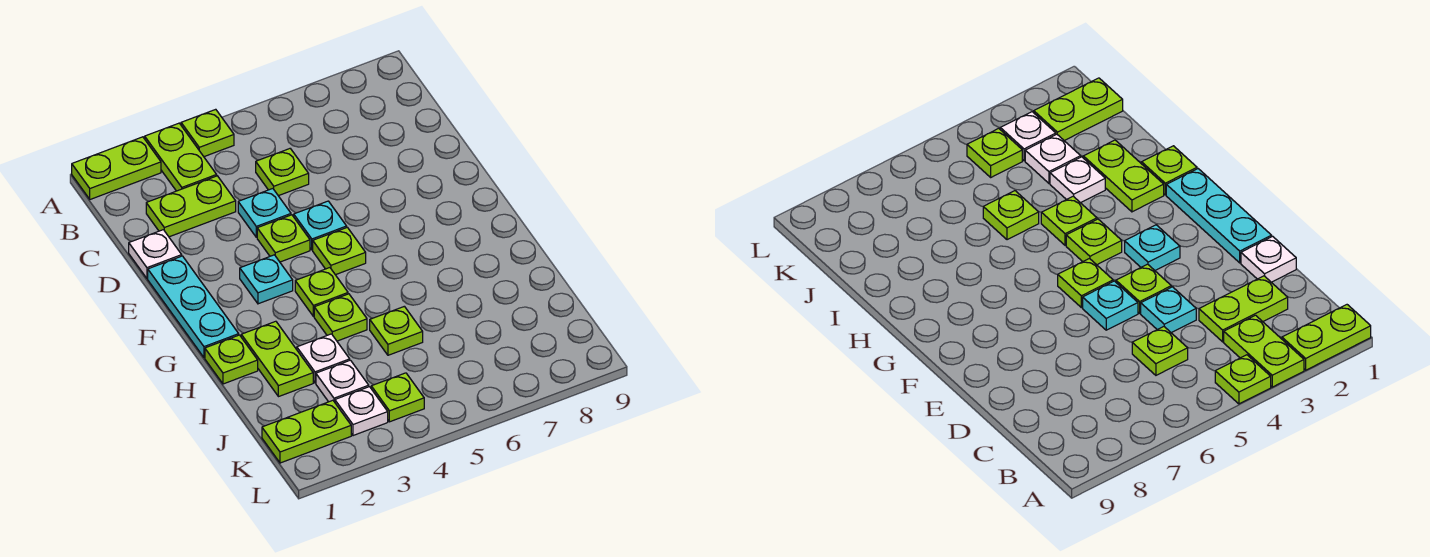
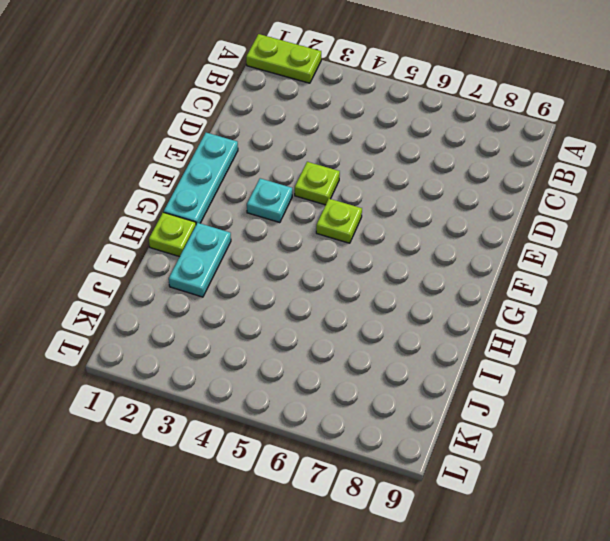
cyan plate H2:I2 level 1 -> lime plate H2:I2 level 1
none -> lime plate A3:B3 level 1
none -> lime plate A4 level 1
none -> lime plate C2:C3 level 1

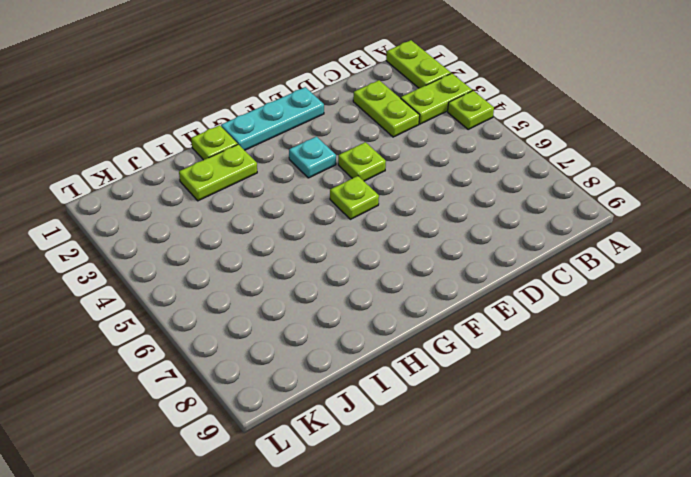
none -> lime plate C5 level 1
none -> white plate D1 level 1
none -> cyan plate D4 level 1

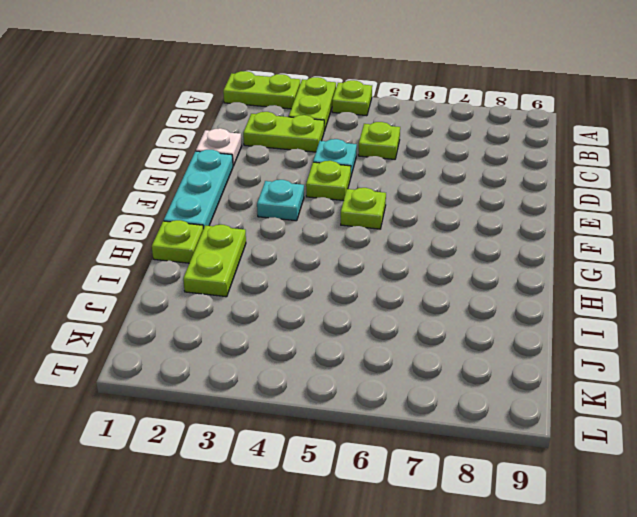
none -> cyan plate E5 level 1
none -> lime plate G4 level 1
none -> lime plate H4 level 1

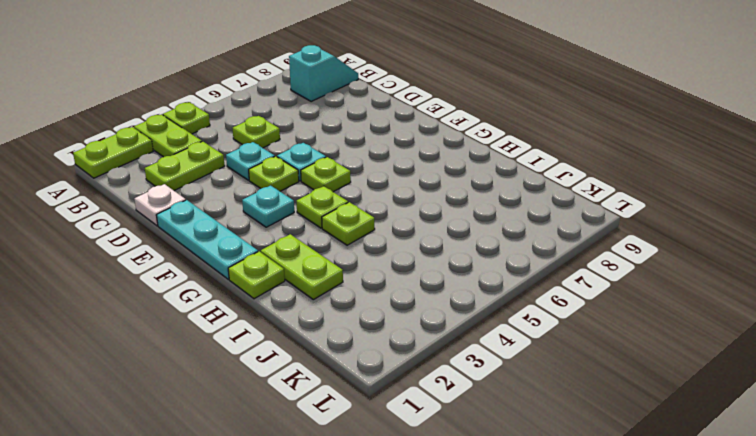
cyan slope B8:B9 level 1 top 8 -> none
none -> white plate I3 level 1
none -> lime plate I5 level 1
none -> white plate J3 level 1

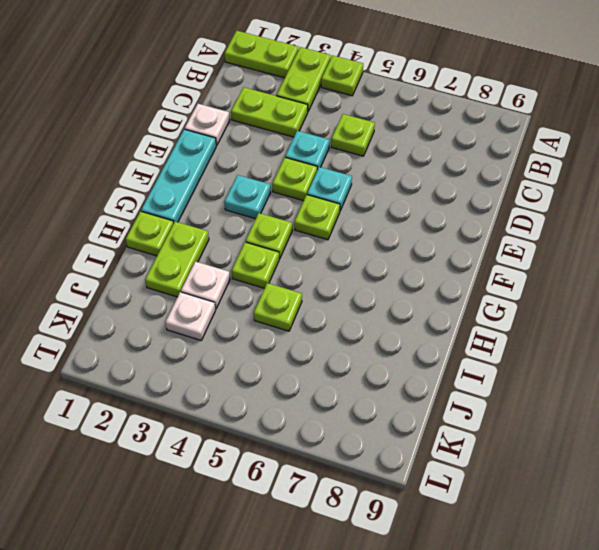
none -> lime plate K1:K2 level 1
none -> white plate K3 level 1
none -> lime plate K4 level 1

